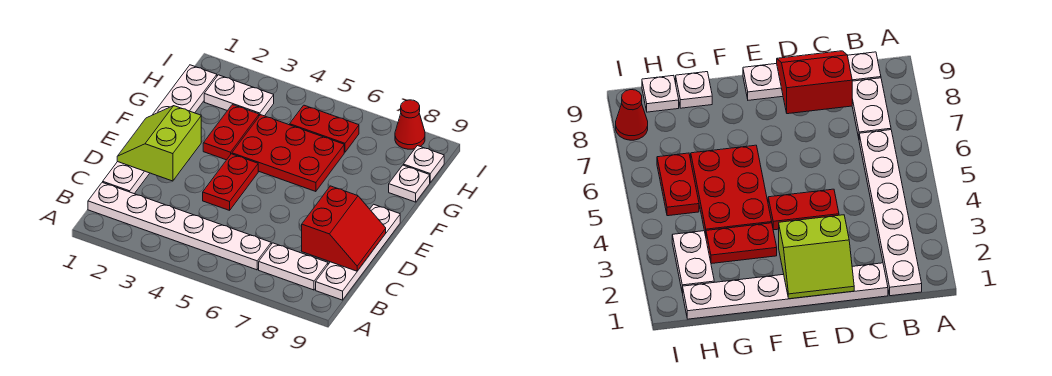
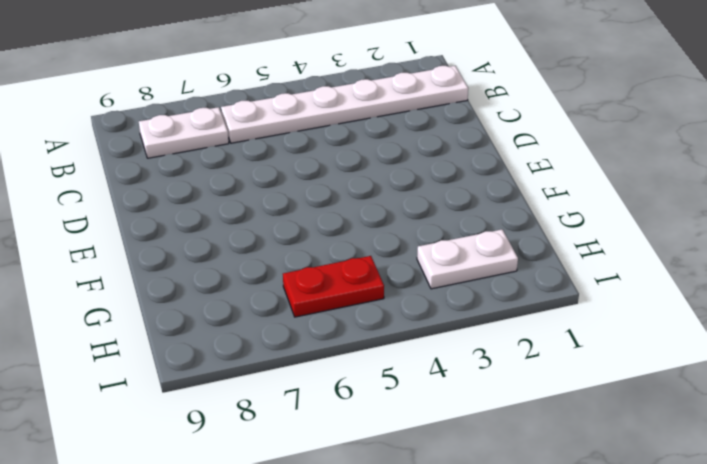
none -> white plate B9:E9 level 1
none -> white plate C1:H1 level 1
none -> red plate D4:E4 level 1

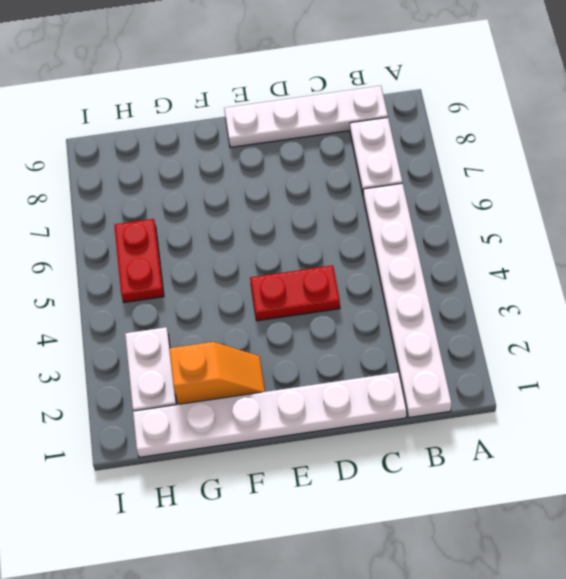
orange slope F2:G2 level 1 top G -> none
none -> red plate F3:G3 level 1
none -> red plate F4:G6 level 1
none -> white plate G9 level 1

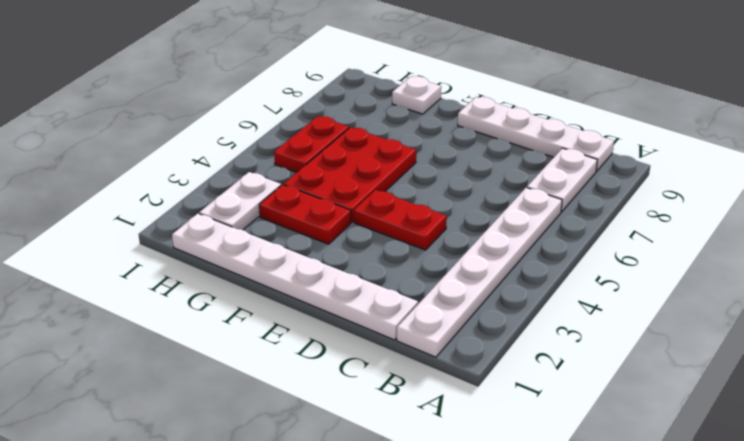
none -> white plate H9 level 1
none -> red cone I8 level 1
none -> red slope C8:D9 level 2 top 8

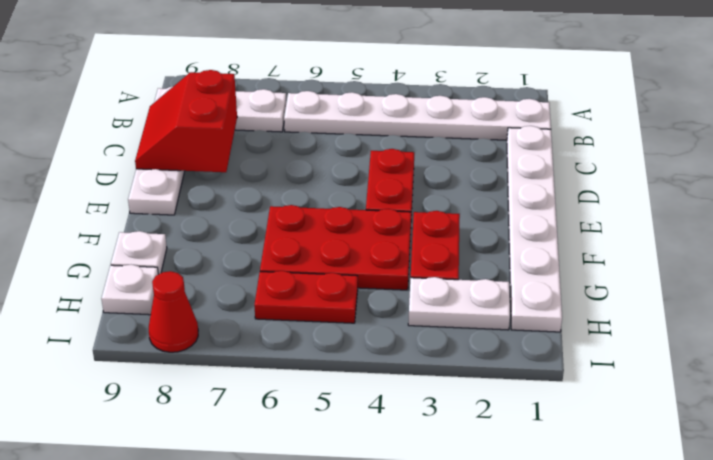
none -> lime slope D1:E2 level 2 top 2

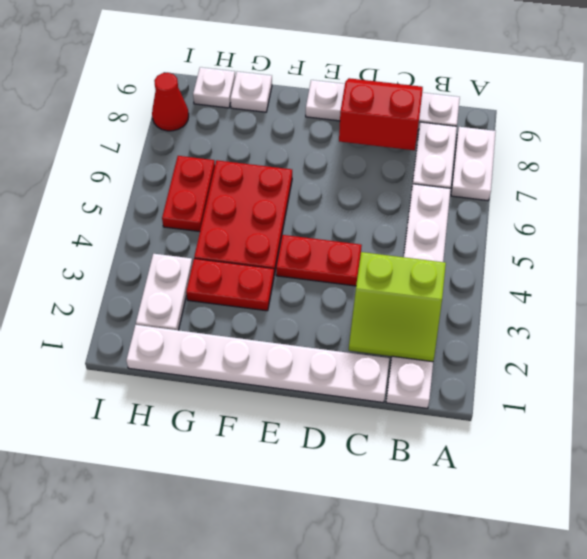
white plate A7:A8 level 1 -> none
lime slope B2:C3 level 2 top 3 -> lime slope D1:E2 level 2 top 2

